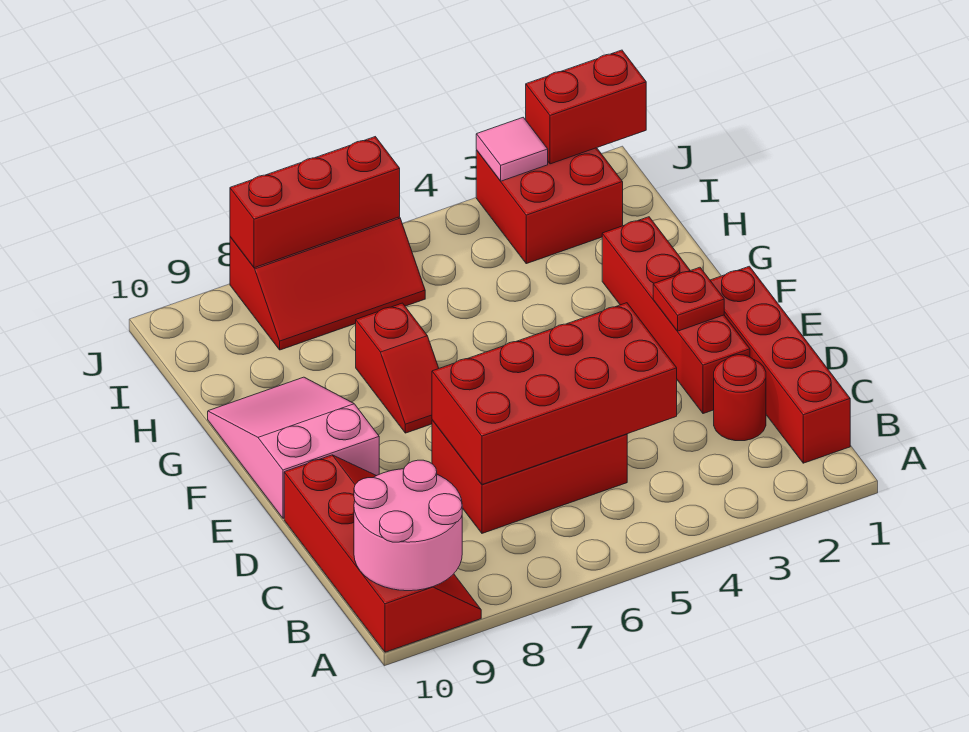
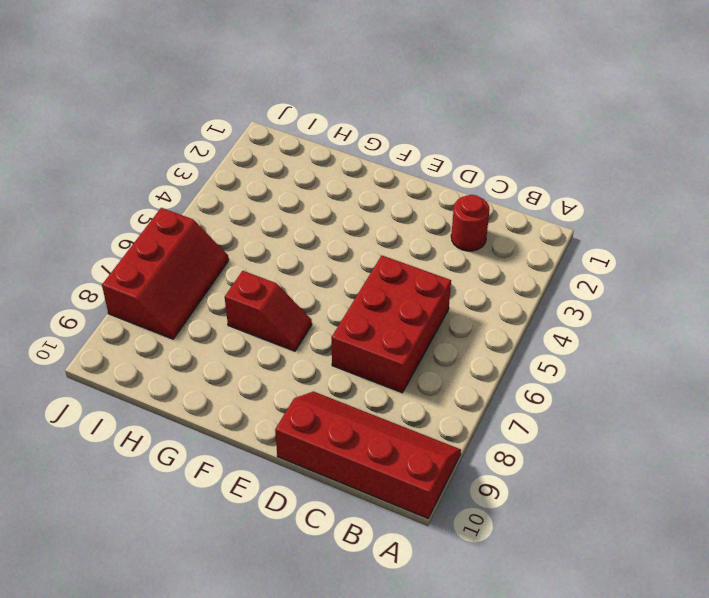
none -> red brick B1:E1 level 1
none -> red brick D2:G2 level 1
none -> pink slope E9:G10 level 1 top E

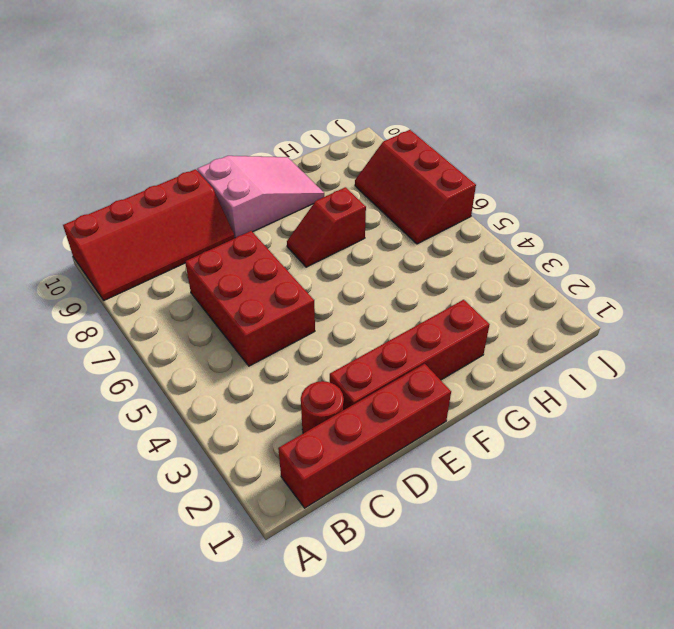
none -> red brick I2:J3 level 1
none -> pink round brick A9:B10 level 2
none -> red brick C4:D7 level 2

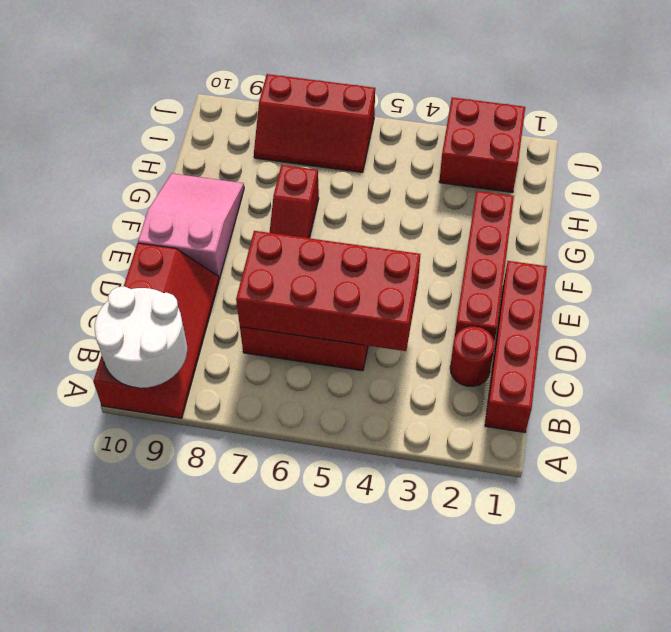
white round brick A9:B10 level 2 -> pink round brick A9:B10 level 2
none -> red plate E2 level 2
none -> red brick J1:J2 level 2
none -> pink tile J3 level 2

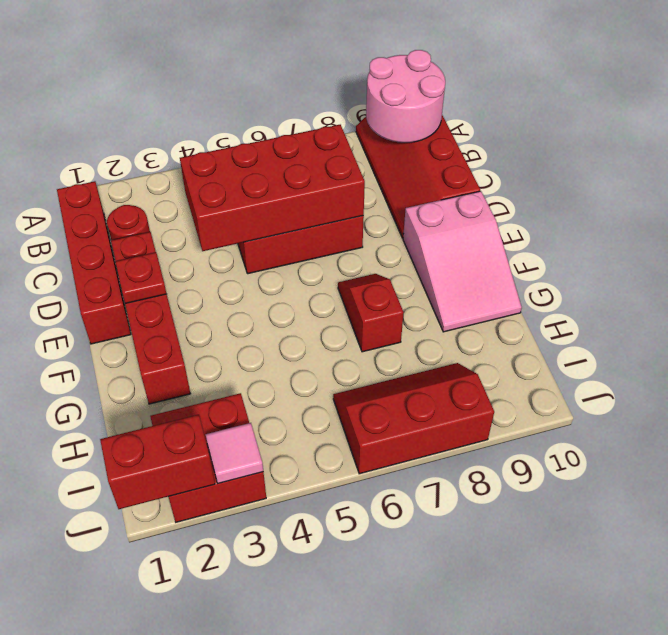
none -> red brick J6:J8 level 2

